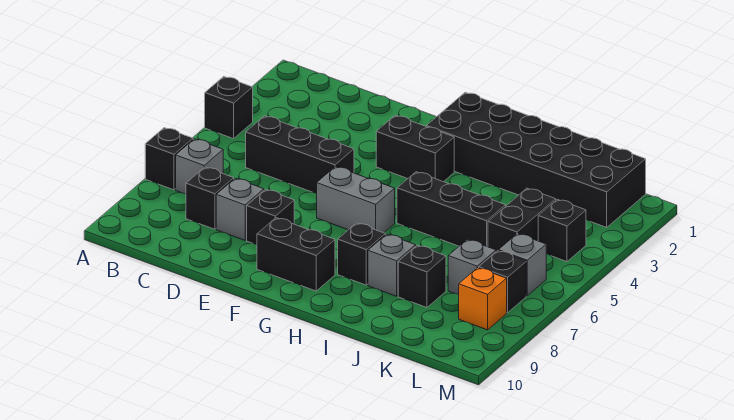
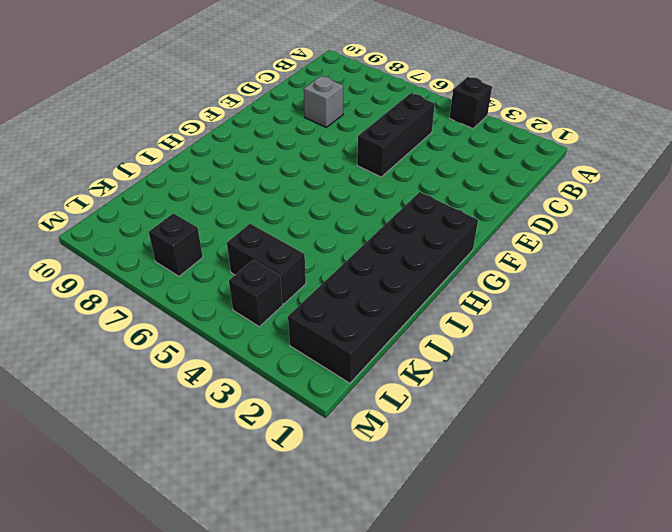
none -> black brick A7 level 1
none -> grey brick B7 level 1
none -> black brick C8 level 1

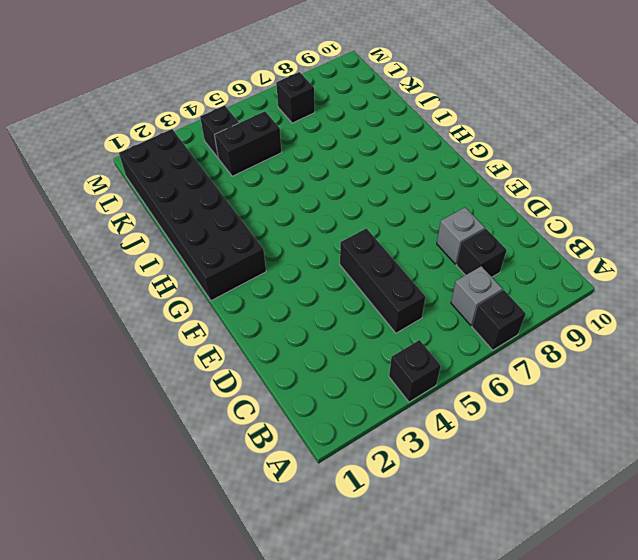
none -> black brick E8 level 1
none -> black brick F3:G3 level 1
none -> grey brick F6:G6 level 1

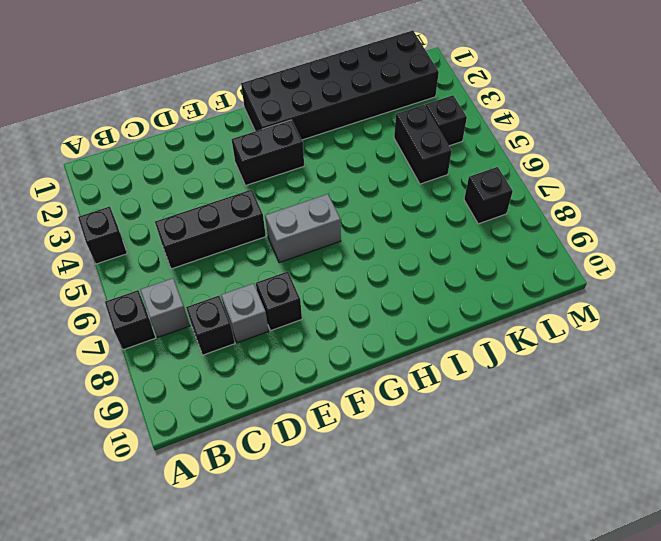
none -> black brick F9:G9 level 1
none -> black brick H5:J5 level 1
none -> black brick H8 level 1

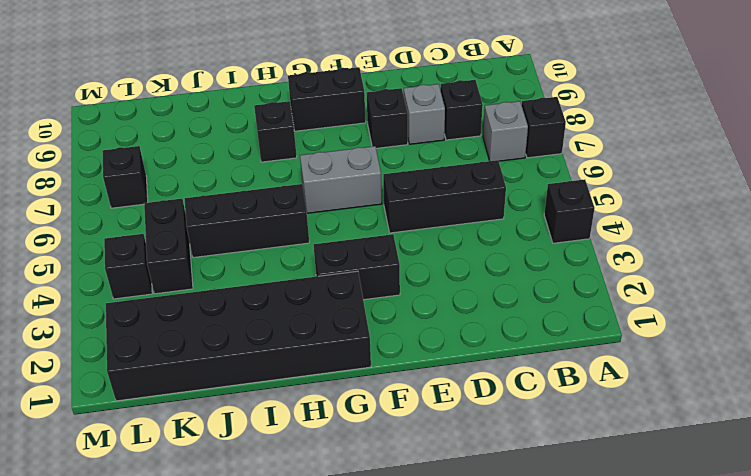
none -> grey brick I8 level 1
none -> black brick J8 level 1
none -> grey brick K7 level 1

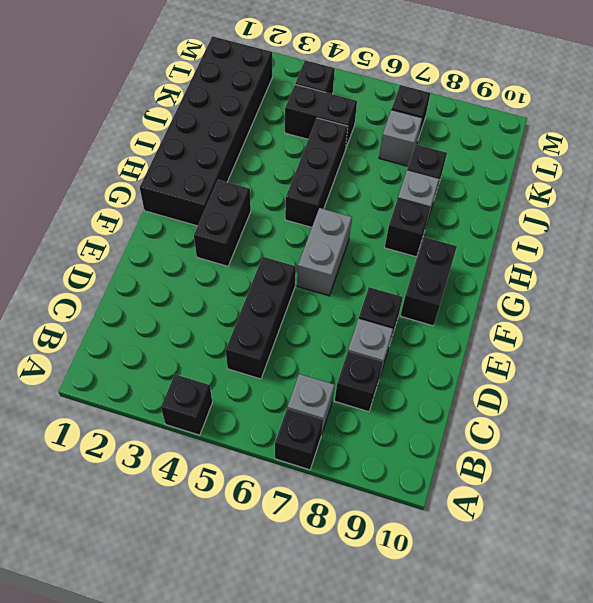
none -> grey brick L6 level 1
none -> orange brick L8 level 1

